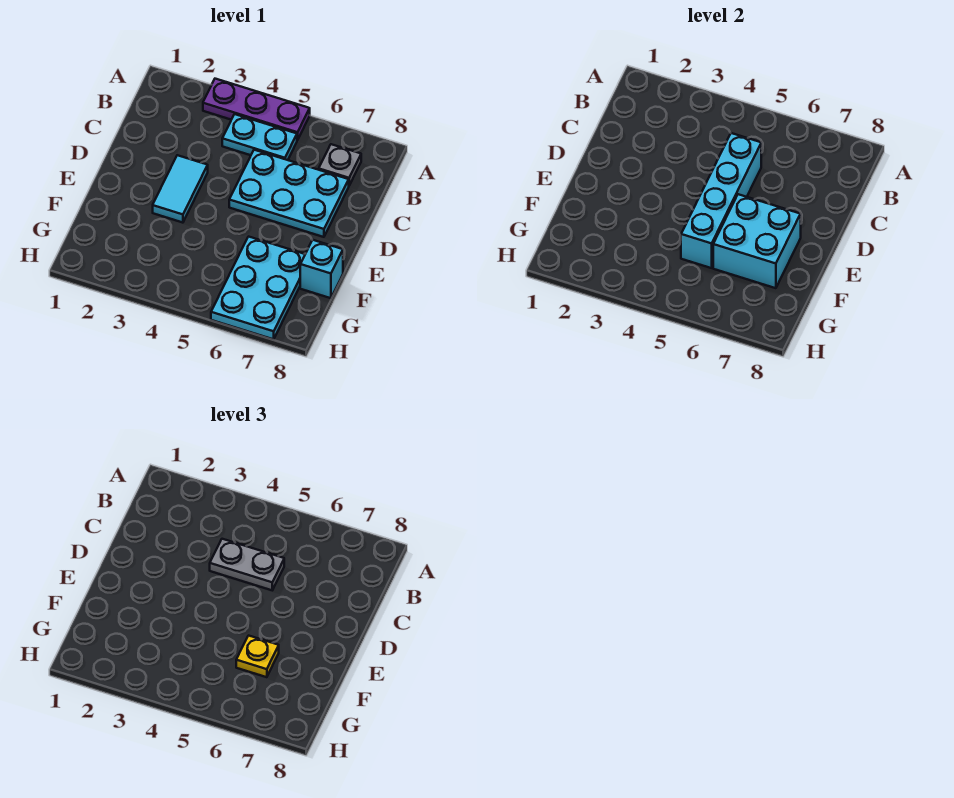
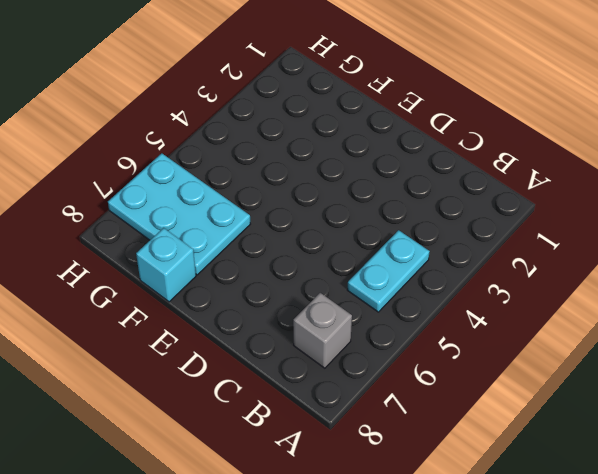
grey brick B7 level 1 -> grey plate B7 level 1
none -> purple plate A3:A5 level 1
none -> cyan plate C5:D7 level 1

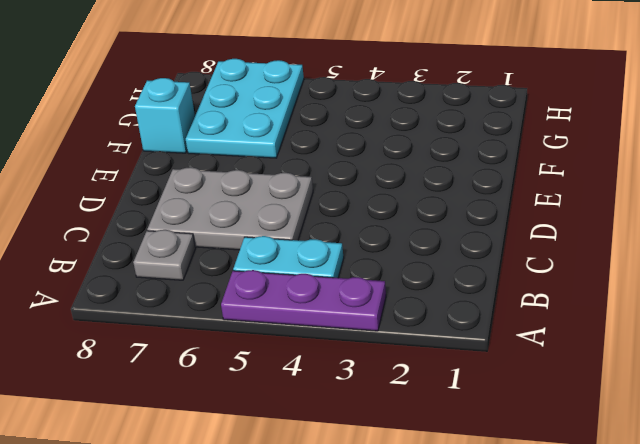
grey plate C5:D7 level 1 -> cyan plate C5:D7 level 1
none -> cyan tile D3:E3 level 1
none -> cyan brick C5:F5 level 2

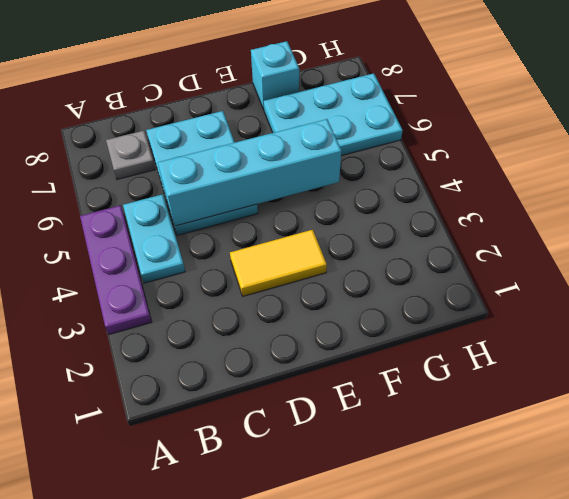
yellow tile D3:E3 level 1 -> cyan tile D3:E3 level 1
none -> cyan brick E6:F7 level 2
none -> grey plate C4:C5 level 3

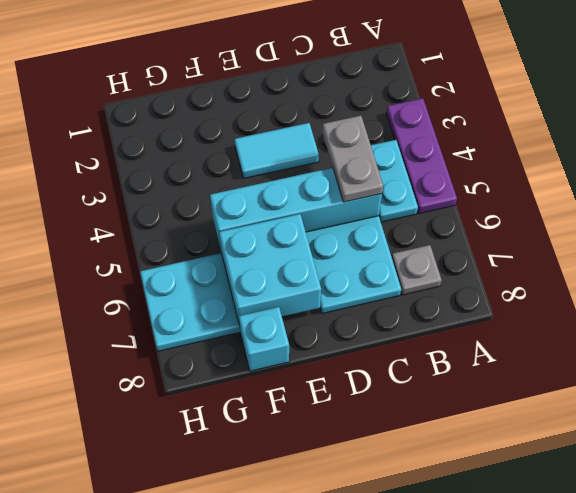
none -> yellow plate F6 level 3

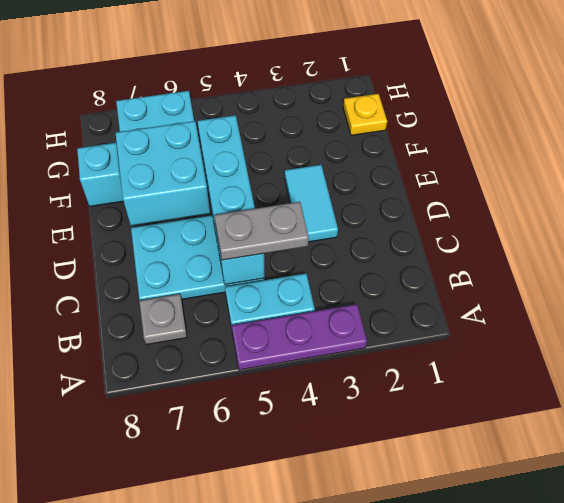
yellow plate G1 level 1 -> yellow plate F6 level 3

